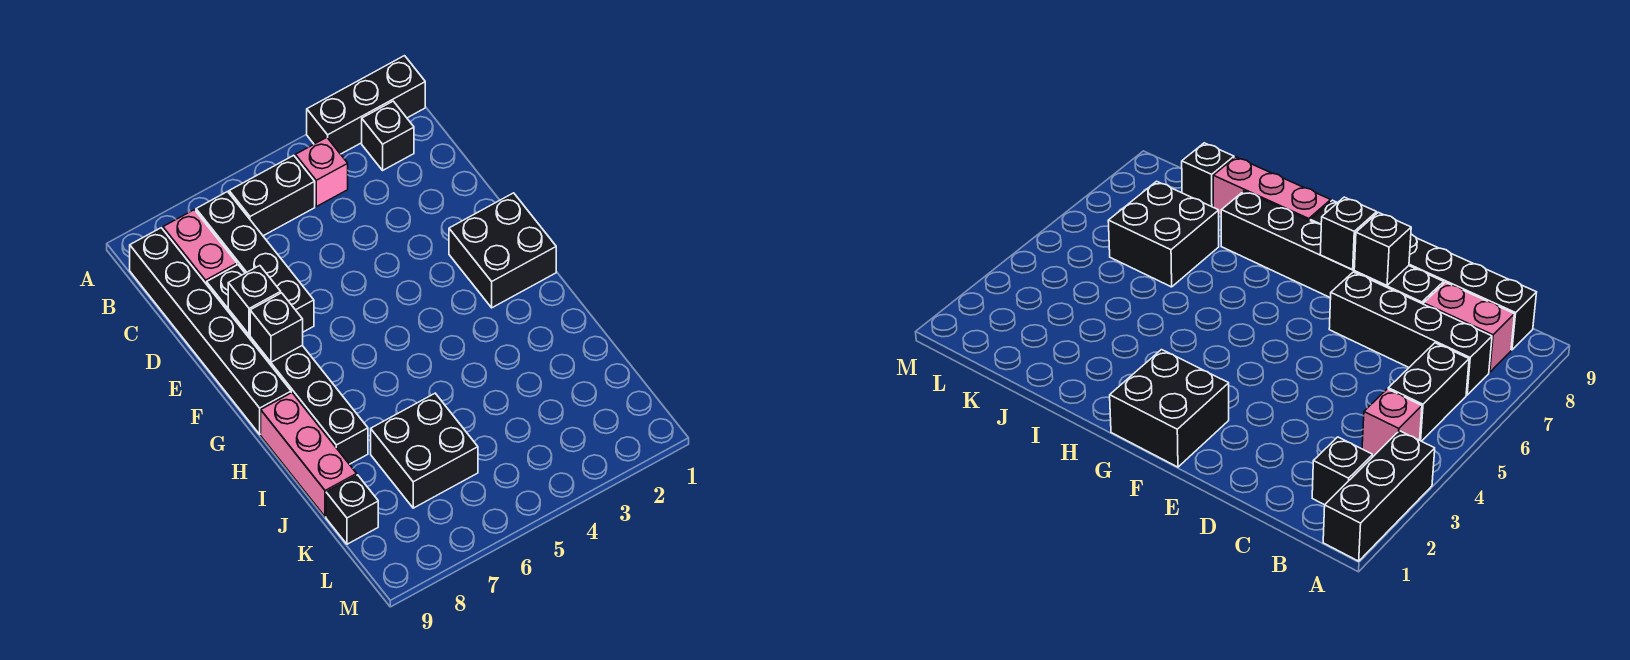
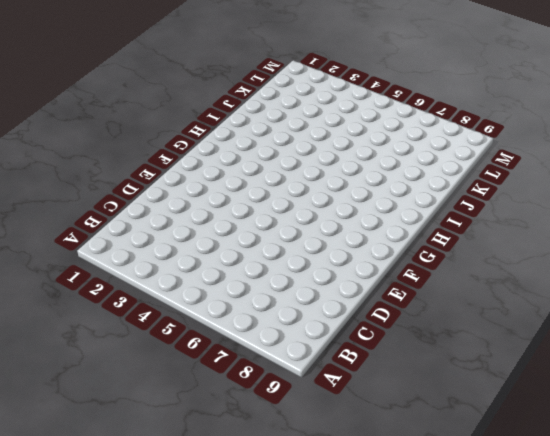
none -> black brick A1:A3 level 1
none -> black brick B2 level 1
none -> pink brick B4 level 1

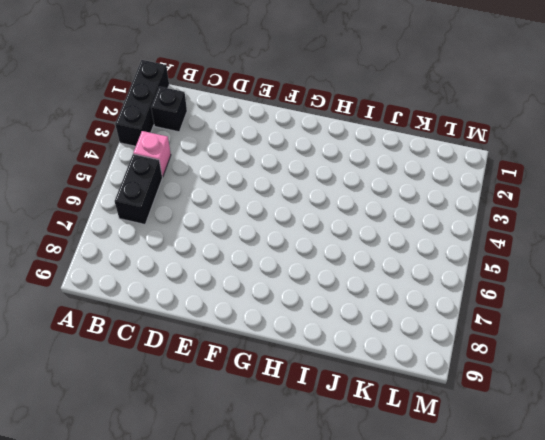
none -> black brick B7:E7 level 1
none -> pink brick B8:C8 level 1
none -> black brick B9:G9 level 1

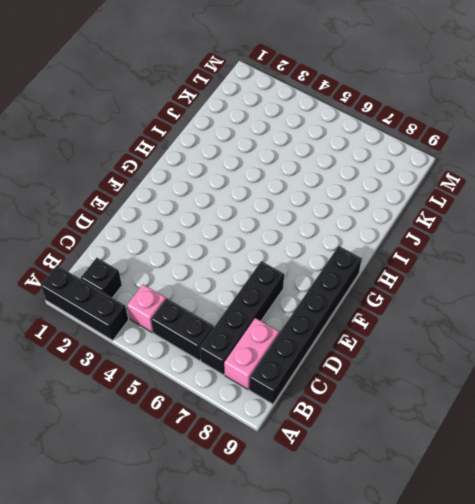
none -> black brick D8:I8 level 1
none -> black brick F1:G2 level 1
none -> pink brick H9:J9 level 1

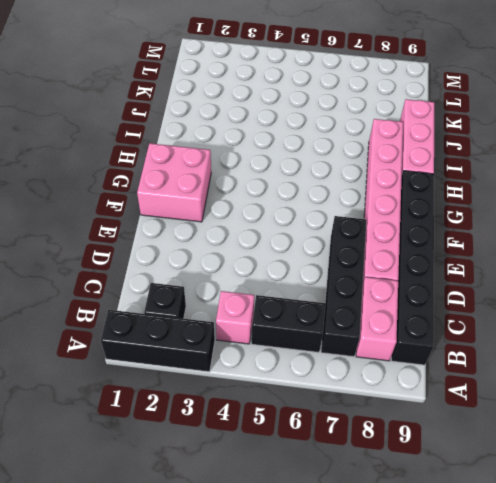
pink brick D8:I8 level 1 -> black brick D8:I8 level 1
pink brick F1:G2 level 1 -> black brick F1:G2 level 1
none -> black brick J6:K7 level 1
none -> black brick K9 level 1
none -> black brick E8 level 2

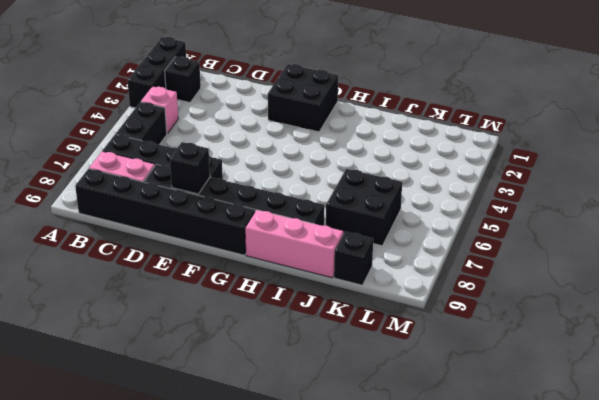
none -> black brick F8 level 2

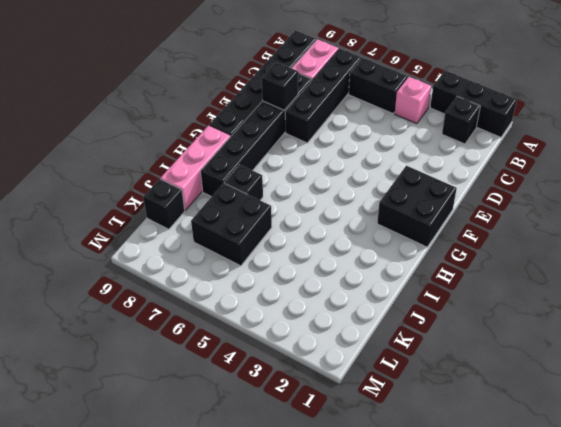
black brick I7 level 1 -> black brick F8 level 2

